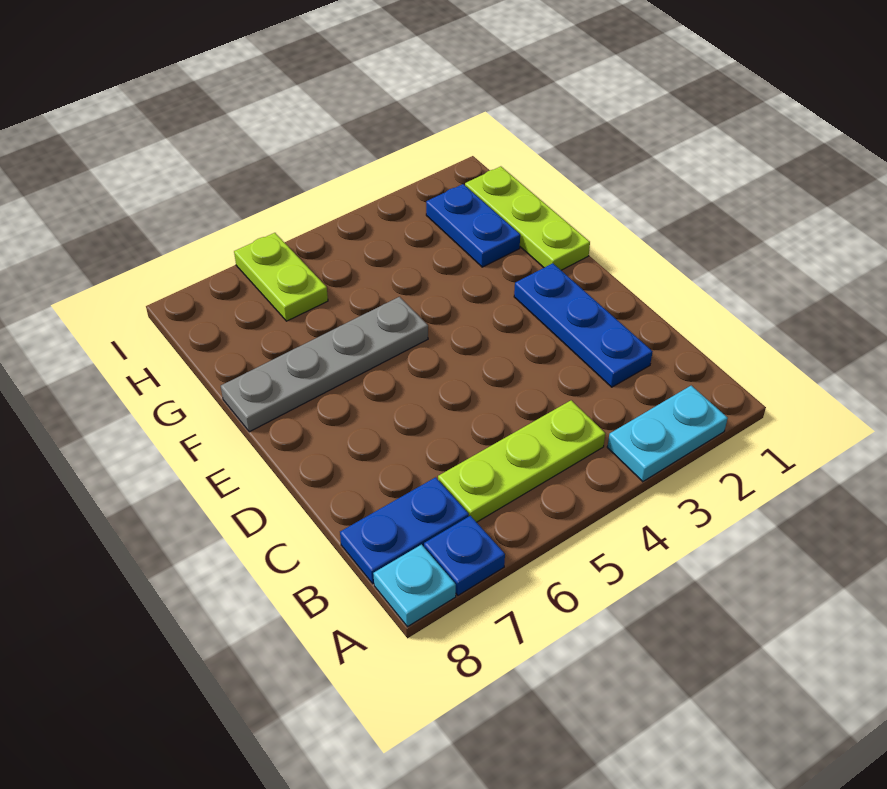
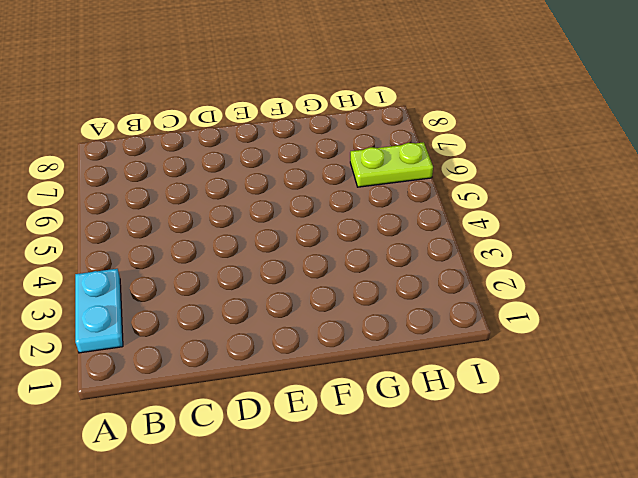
none -> blue plate A7 level 1
none -> cyan plate A8 level 1

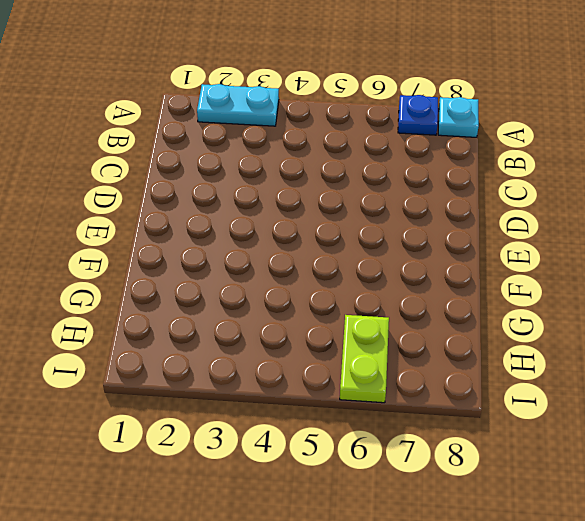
none -> lime plate B4:B6 level 1
none -> blue plate B7:B8 level 1

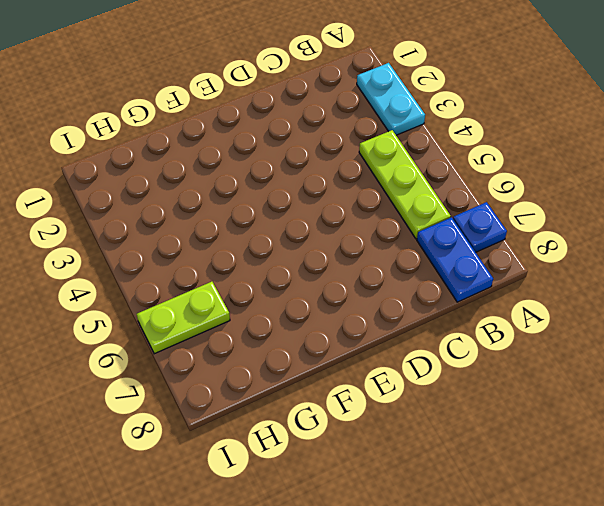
none -> cyan plate A8 level 1
none -> blue plate C2:E2 level 1

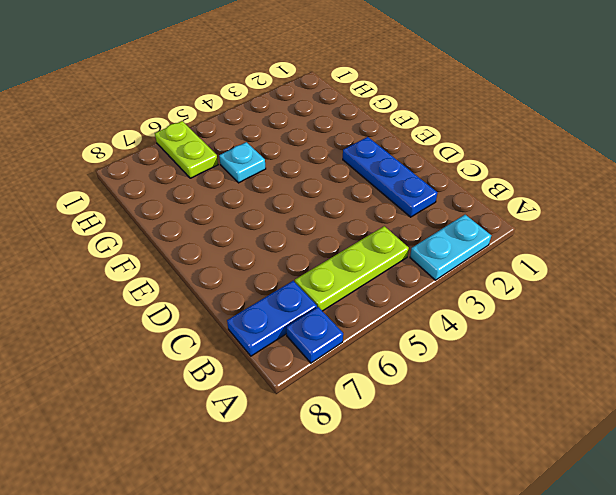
cyan plate G5 level 1 -> cyan plate A8 level 1
none -> lime plate F1:H1 level 1
none -> grey plate F5:F8 level 1

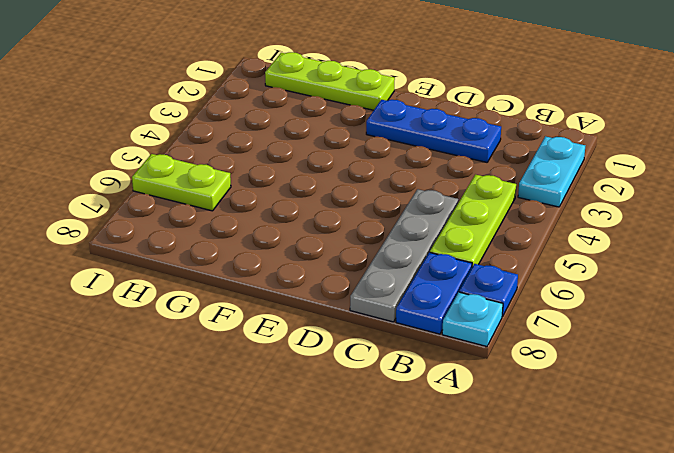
grey plate C5:C8 level 1 -> grey plate F5:F8 level 1
none -> blue plate G2:H2 level 1

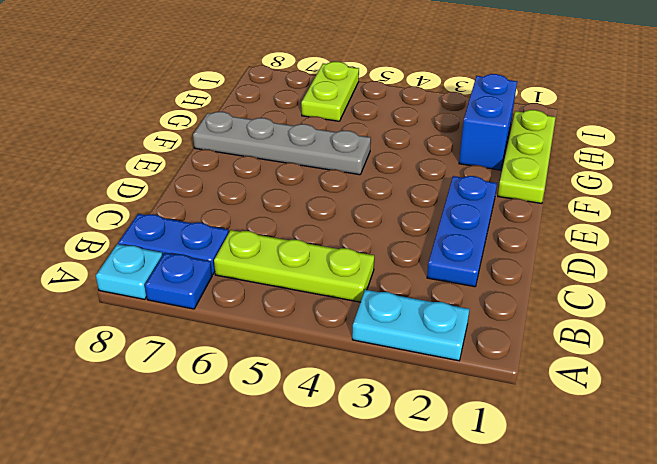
blue brick G2:H2 level 1 -> blue plate G2:H2 level 1

